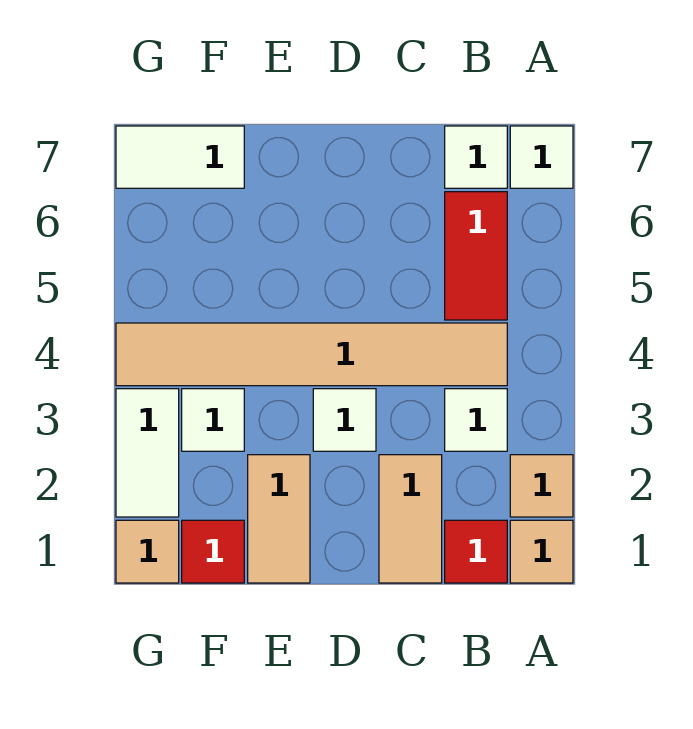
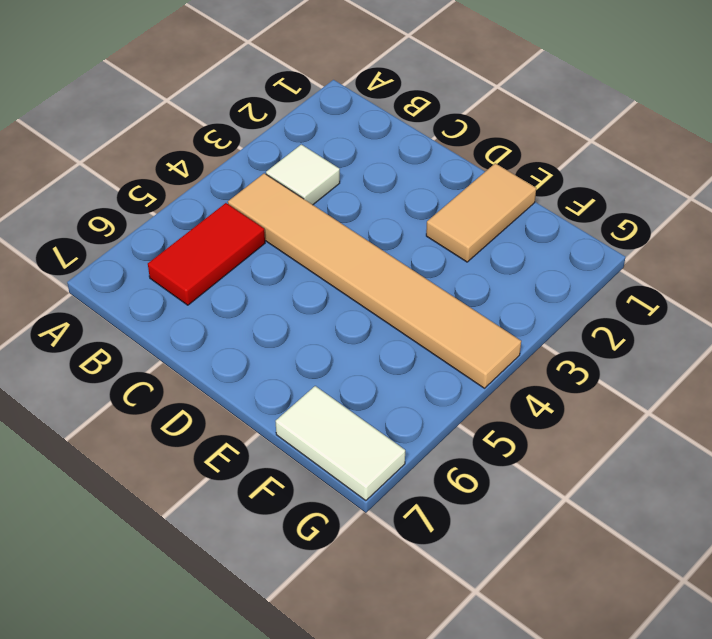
none -> tan tile A1 level 1
none -> tan tile A2 level 1
none -> white tile A7 level 1

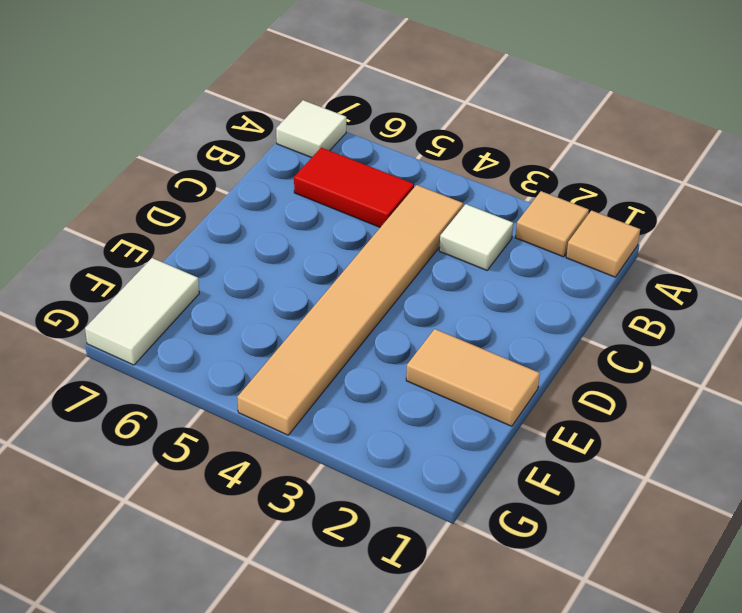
none -> red tile B1 level 1
none -> white tile B7 level 1
none -> tan tile C1:C2 level 1

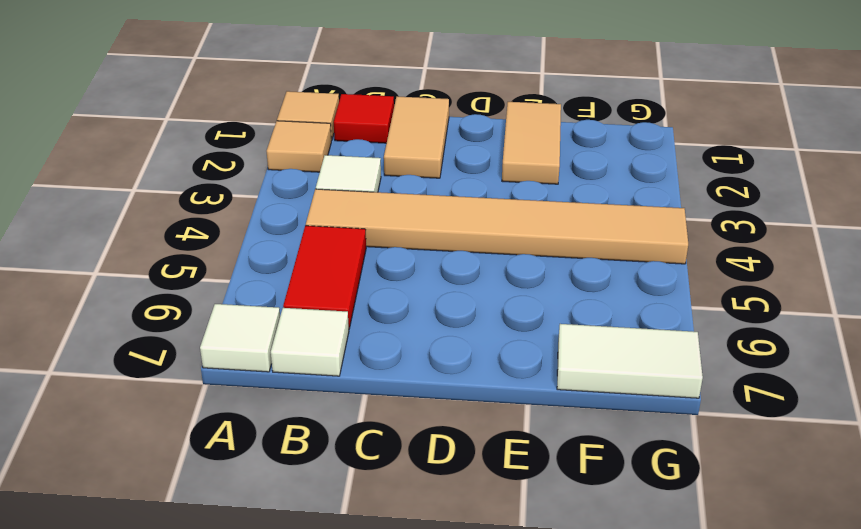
none -> white tile D3 level 1
none -> red tile F1 level 1
none -> white tile F3 level 1

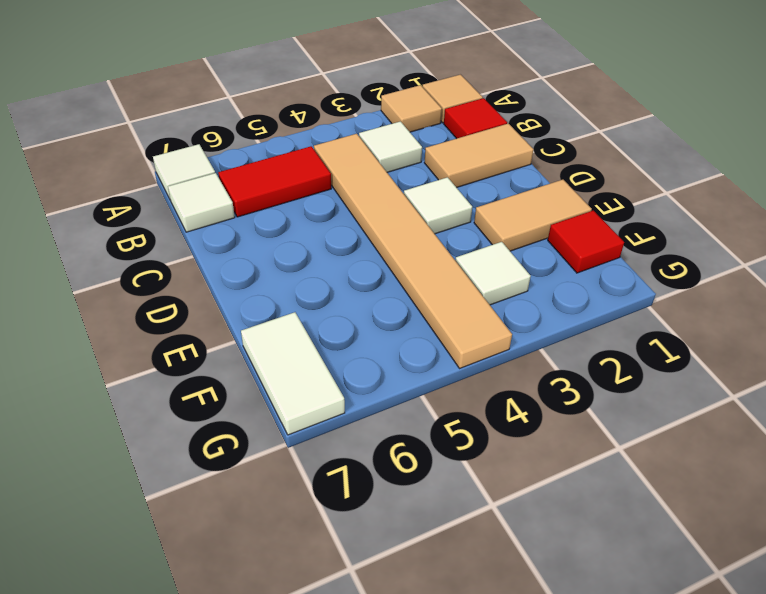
none -> tan tile G1 level 1
none -> white tile G2:G3 level 1

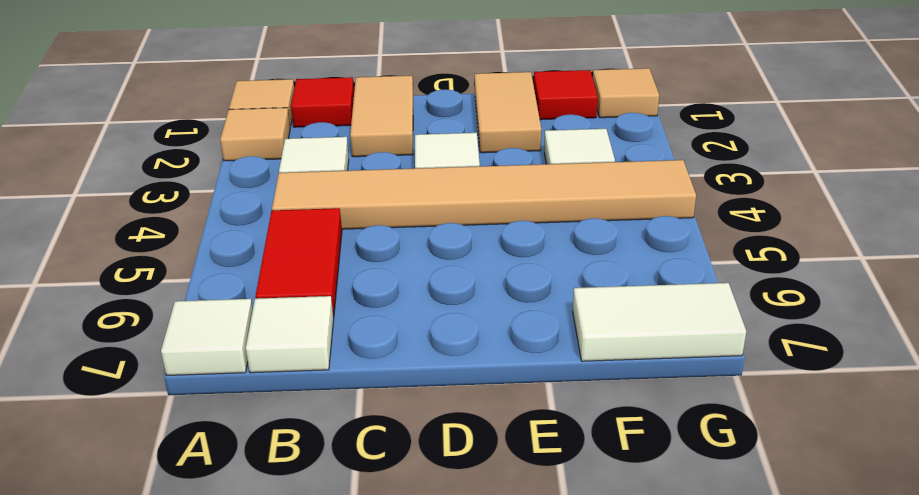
none -> white tile G2:G3 level 1

